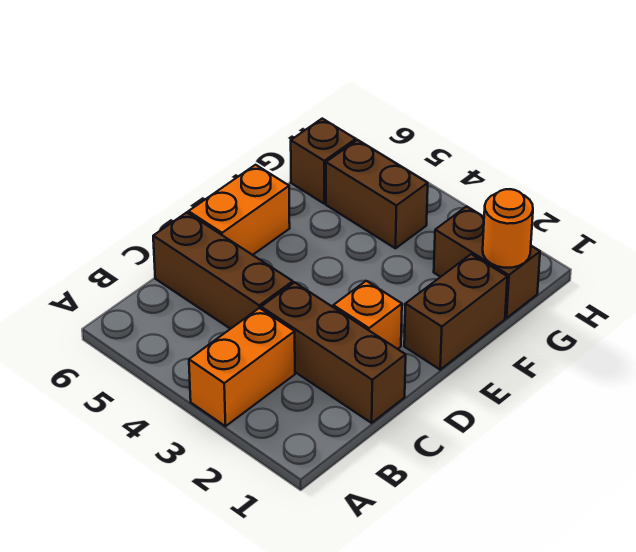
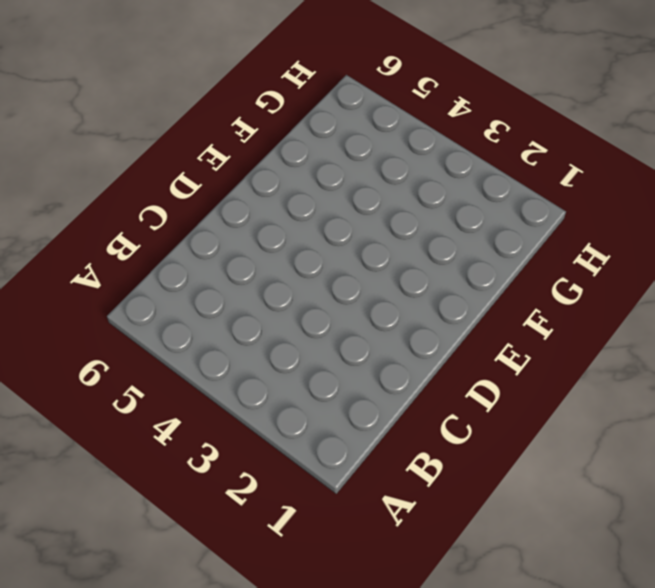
none -> orange brick A3:B3 level 1
none -> brown brick C1:C3 level 1

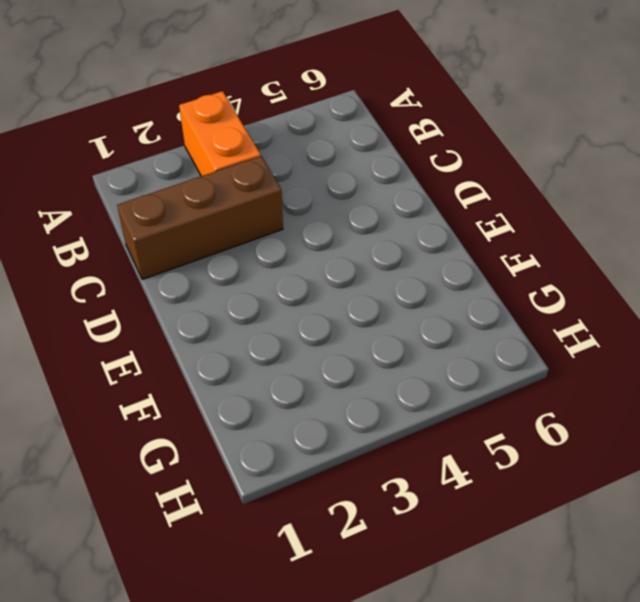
none -> brown brick C4:C6 level 1
none -> orange brick D2 level 1

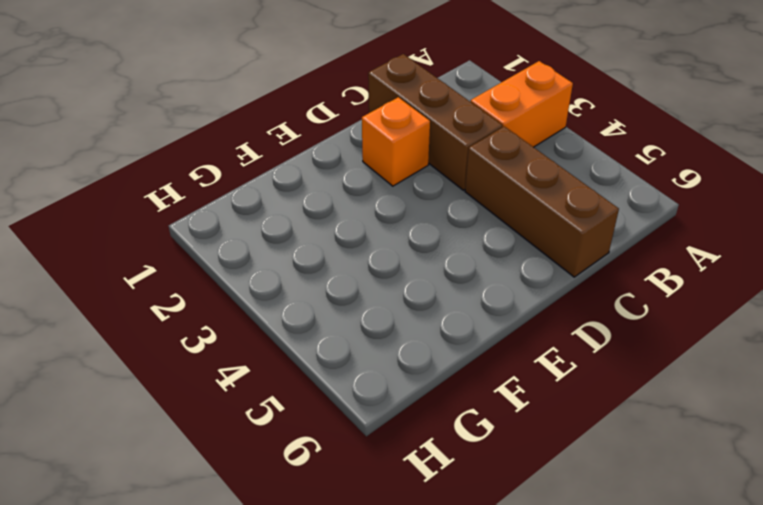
none -> orange brick D6:E6 level 1
none -> brown brick E1:F1 level 1

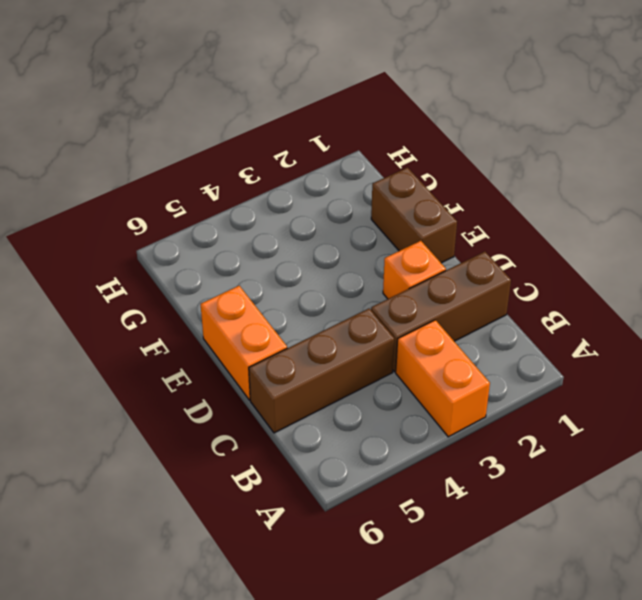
none -> brown brick G1:G2 level 1
none -> brown brick G4:G5 level 1

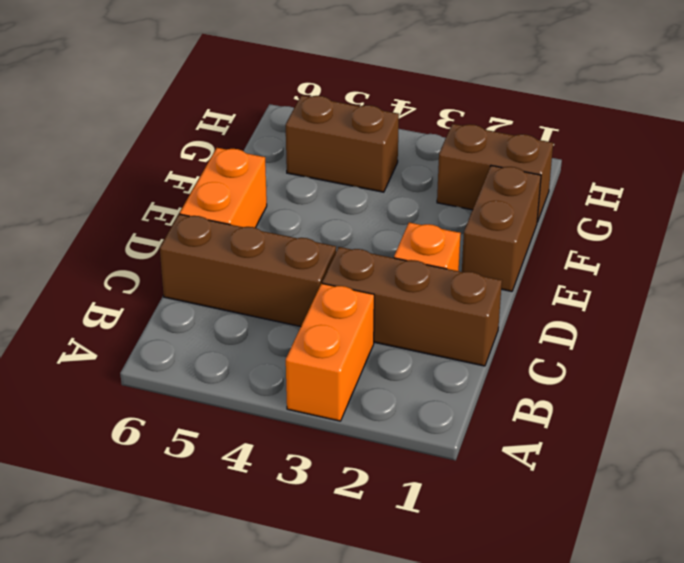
none -> brown brick G6 level 1
none -> orange round brick G1 level 2

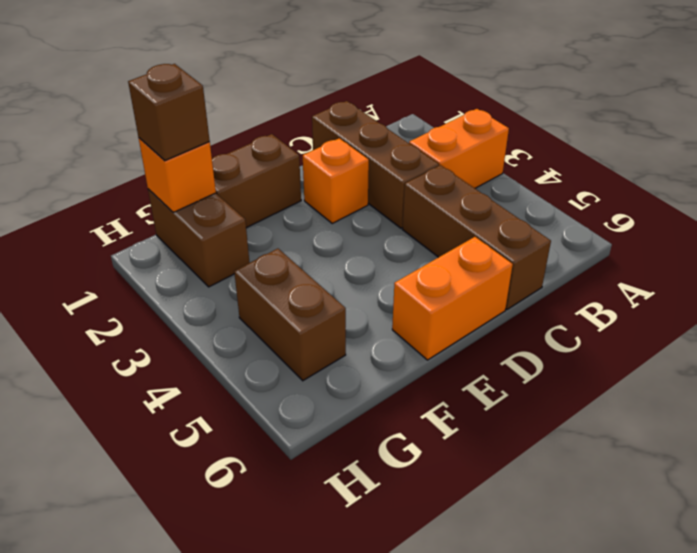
orange brick G1 level 2 -> orange round brick G1 level 2
brown brick G1 level 3 -> brown brick G6 level 1

